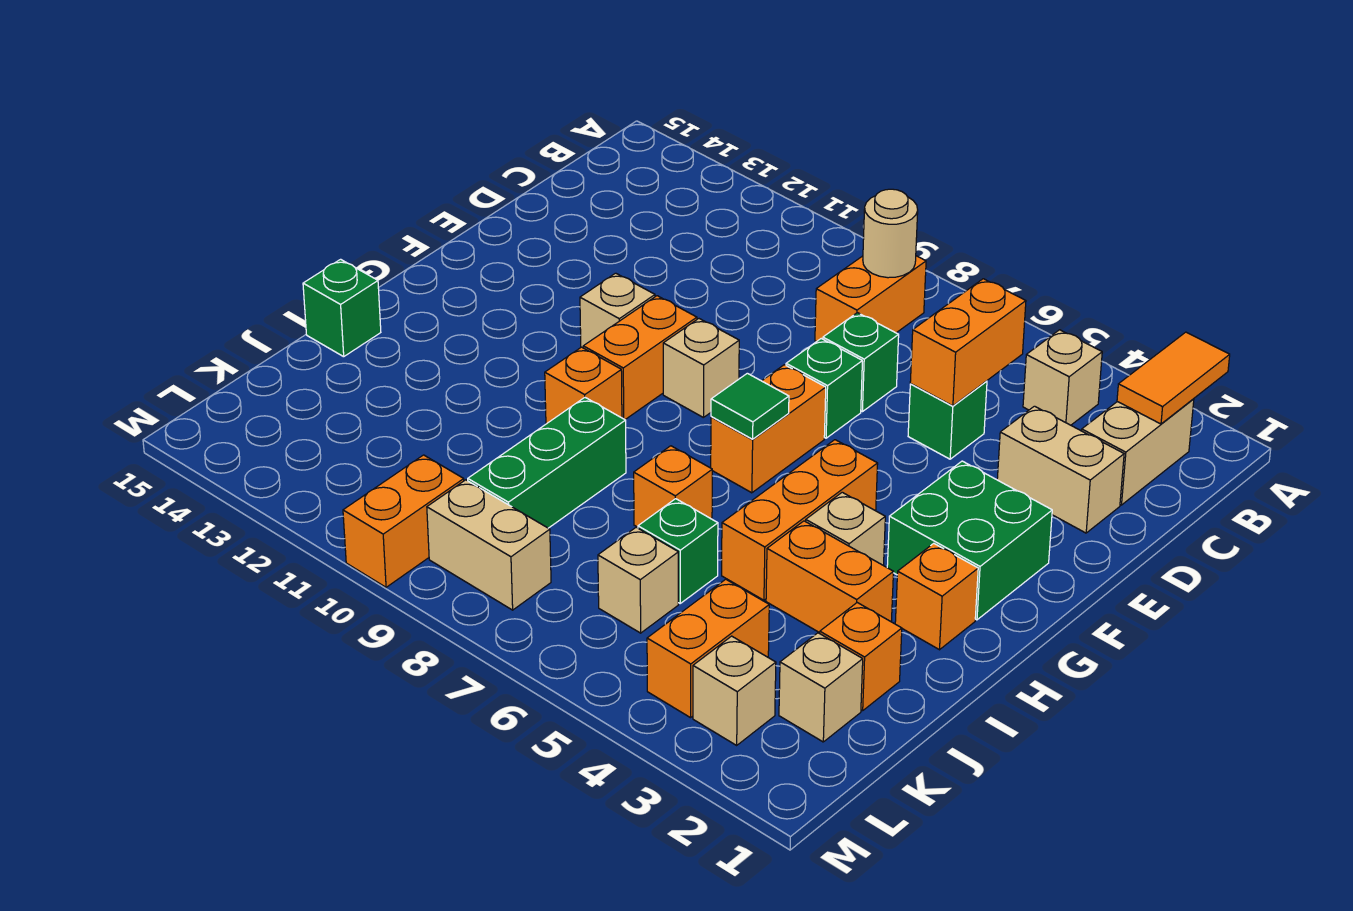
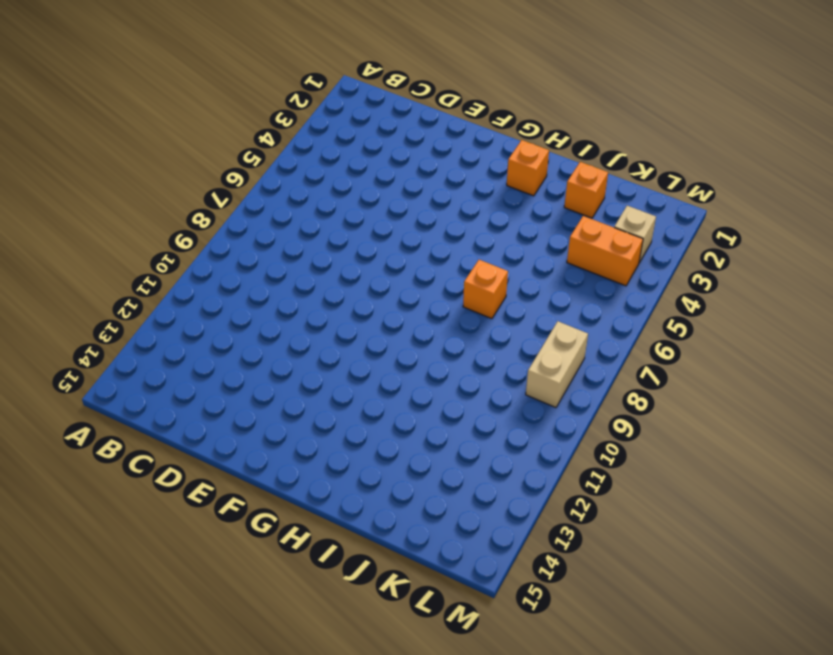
none -> tan brick B2:C2 level 1
none -> tan brick B4 level 1
none -> orange brick B8:C8 level 1
none -> tan brick D2:D3 level 1

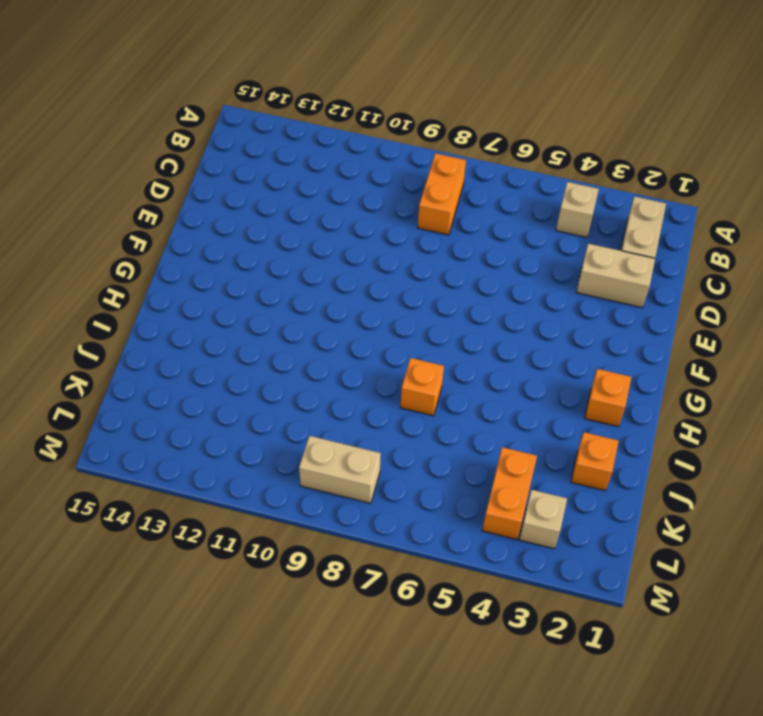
none -> green brick D5 level 1
none -> green brick D7 level 1
none -> green brick E7 level 1
none -> green brick F2:G3 level 1

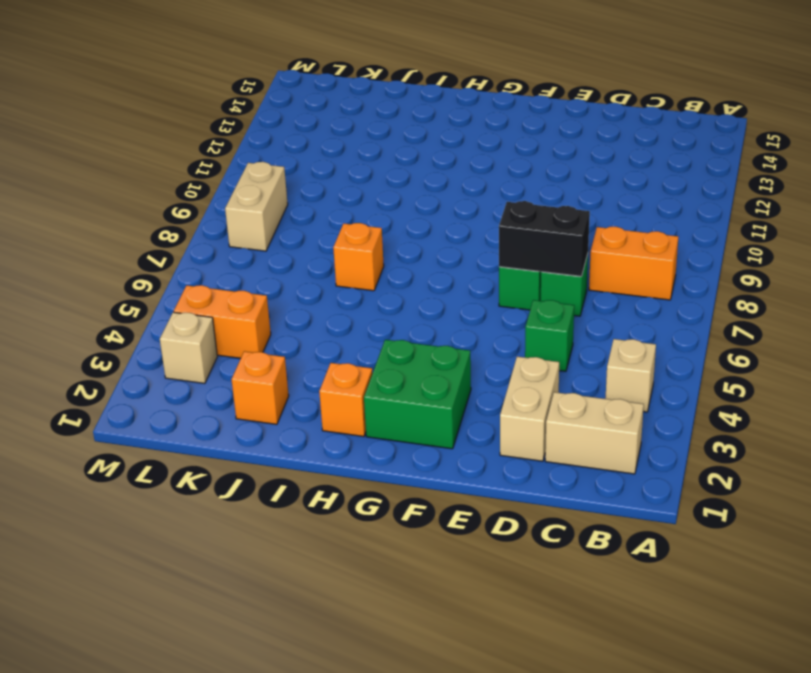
black brick D7:E7 level 2 -> none
none -> orange brick F7:G7 level 1
none -> tan brick F9 level 1
none -> orange brick F10:G10 level 1
none -> tan brick F11 level 1

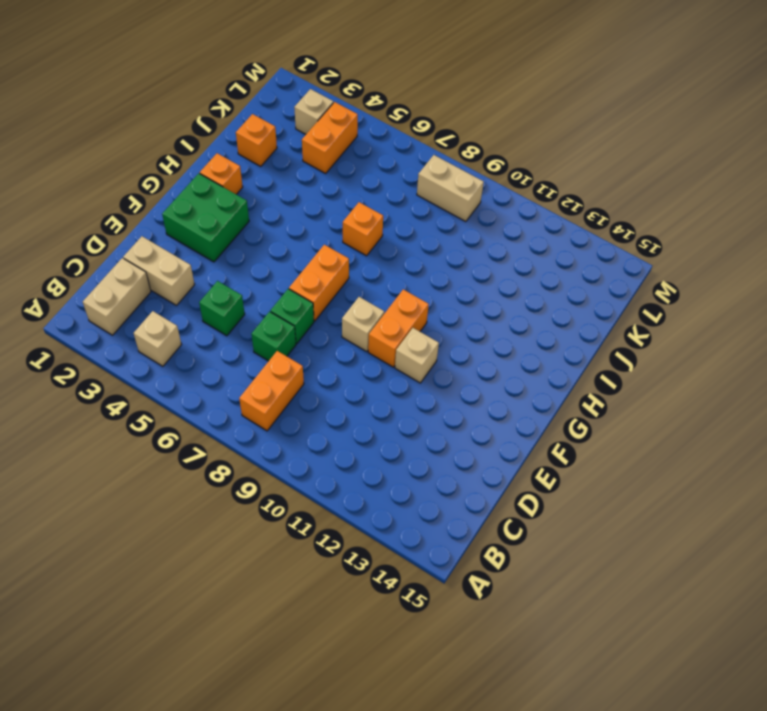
none -> orange brick G5:I5 level 1
none -> tan brick H4 level 1
none -> orange brick H10 level 1
none -> orange brick I3:I4 level 1

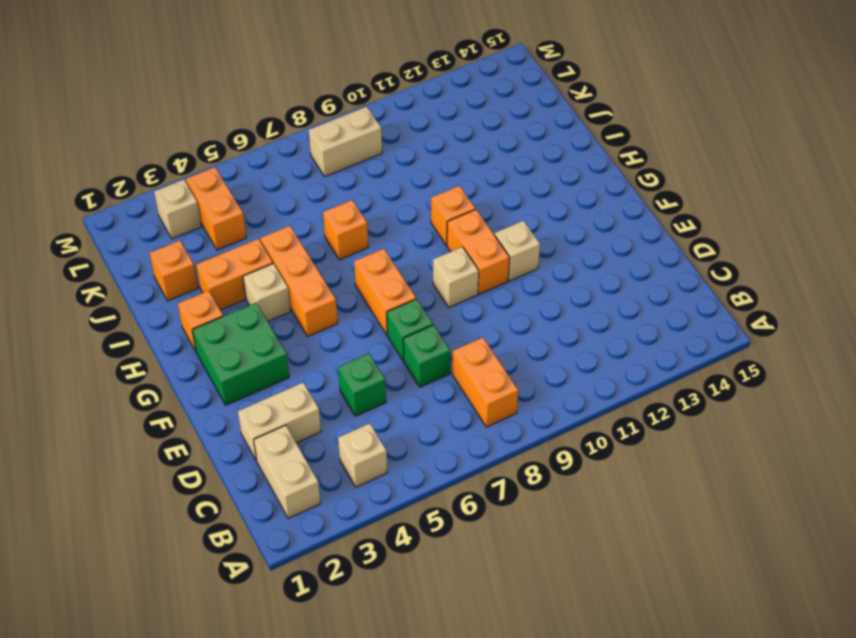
none -> green brick I9:K9 level 1
none -> green brick I15 level 1
none -> green brick J6 level 1
none -> tan brick K2 level 1

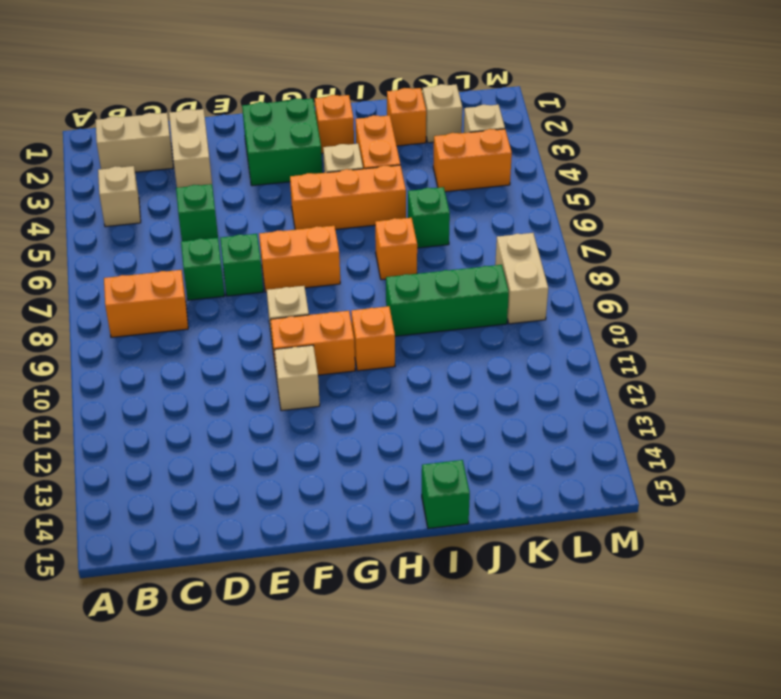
none -> tan brick K6 level 1
none -> orange brick L10:M10 level 1
none -> orange tile A2:B2 level 2
none -> tan round brick B8 level 2

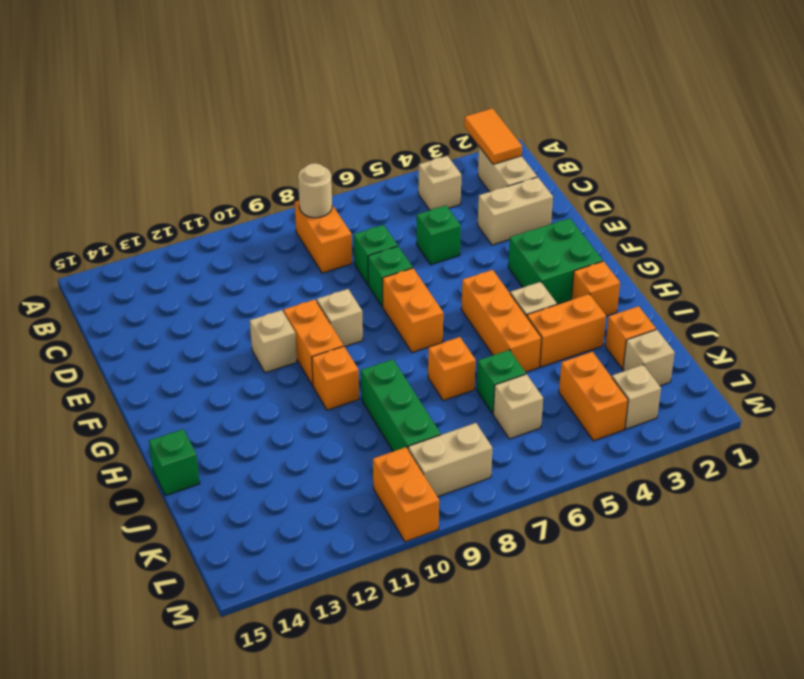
none -> orange brick C5:D5 level 2
none -> green tile G7 level 2

